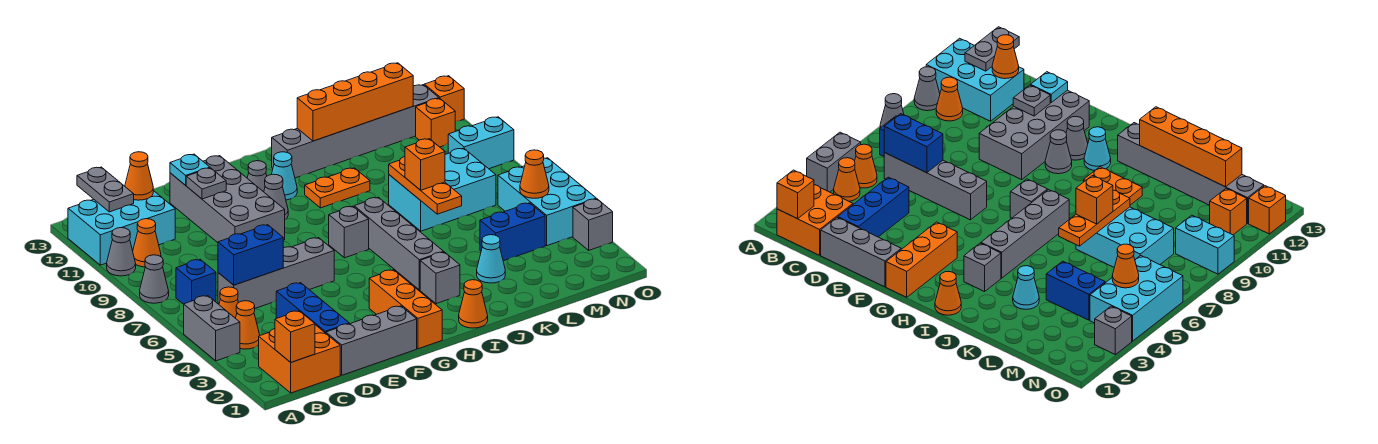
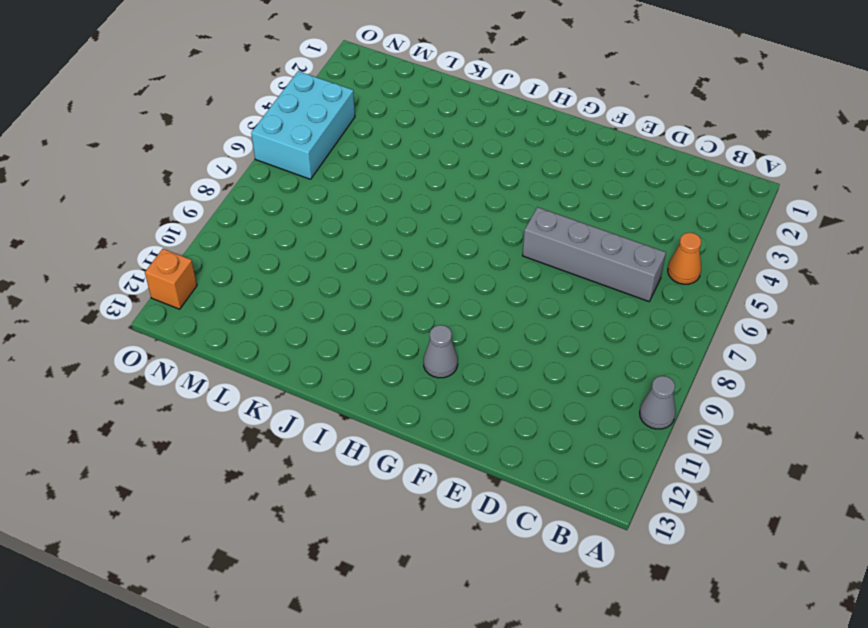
none -> grey brick A4:A5 level 1
none -> grey cone A8 level 1
none -> cyan brick A11:C12 level 1
none -> orange brick B1:C2 level 1

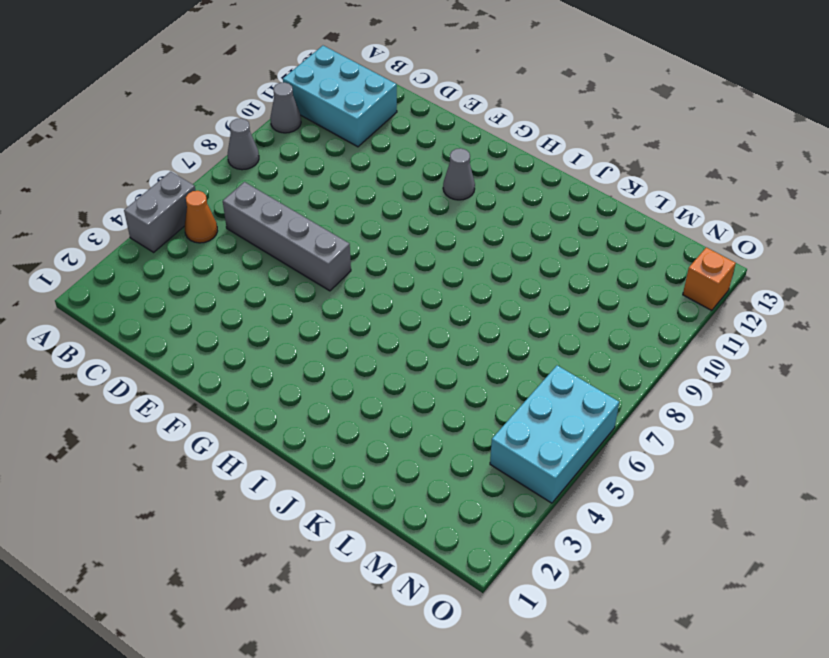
none -> orange brick B1:C2 level 1
none -> orange cone B4 level 1
none -> blue brick B7 level 1
none -> orange cone B10 level 1

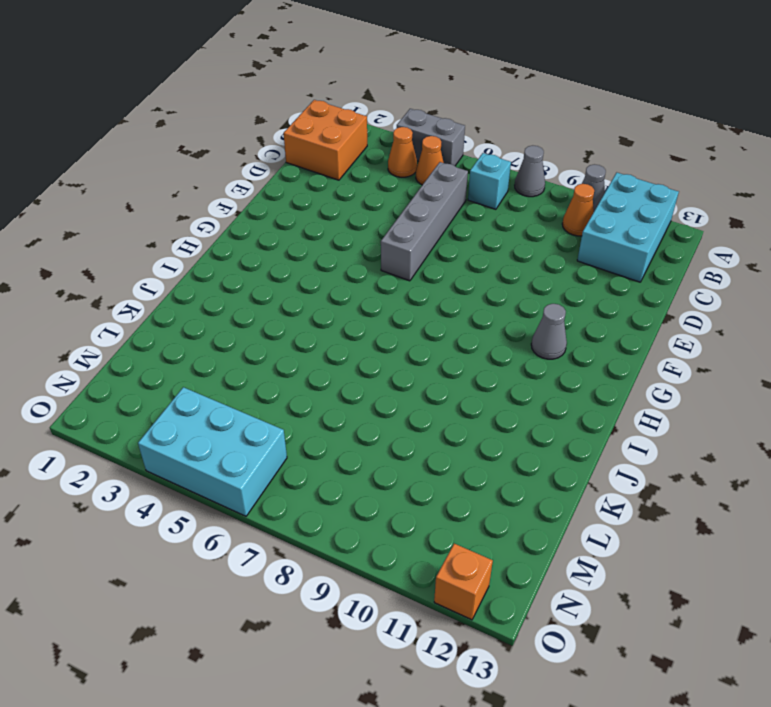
cyan brick B7 level 1 -> blue brick B7 level 1
none -> grey brick D1:F1 level 1
none -> blue brick D2:D4 level 1
none -> grey brick E9:F12 level 1
none -> orange brick G1:G3 level 1

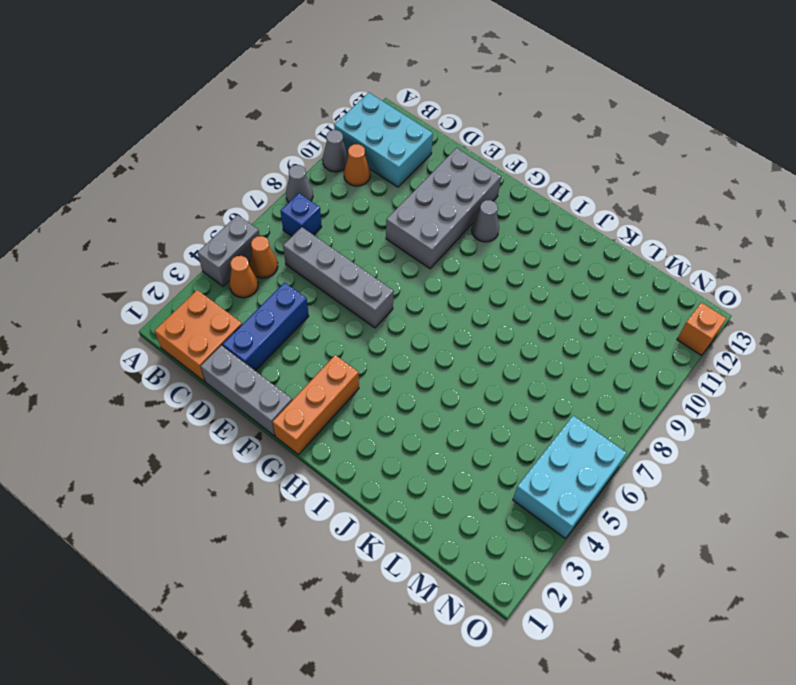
none -> grey cone G10 level 1
none -> grey brick H7 level 1
none -> cyan cone H11 level 1
none -> orange cone I1 level 1

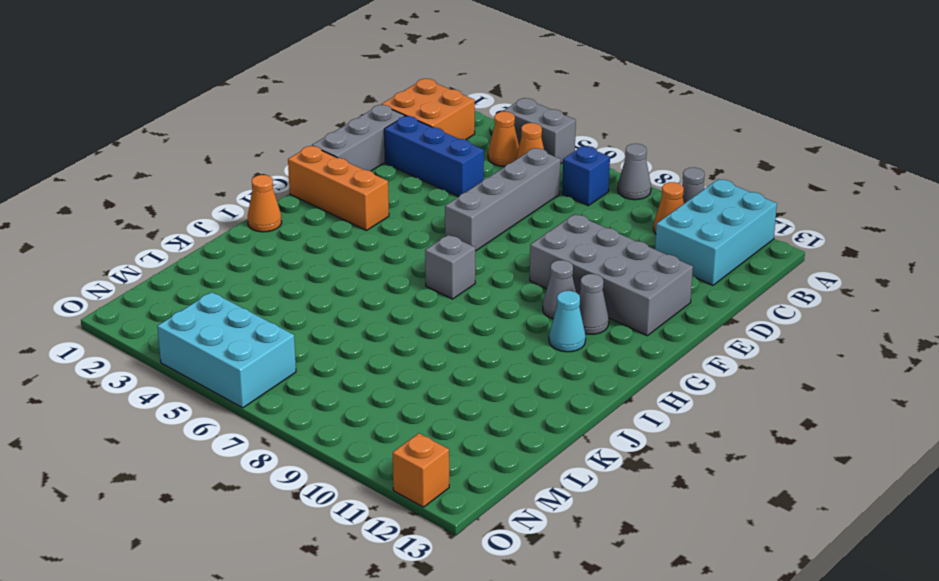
none -> grey brick I3 level 1
none -> grey brick I4:I7 level 1
none -> orange plate I10:J10 level 1
none -> grey brick I12:N12 level 1

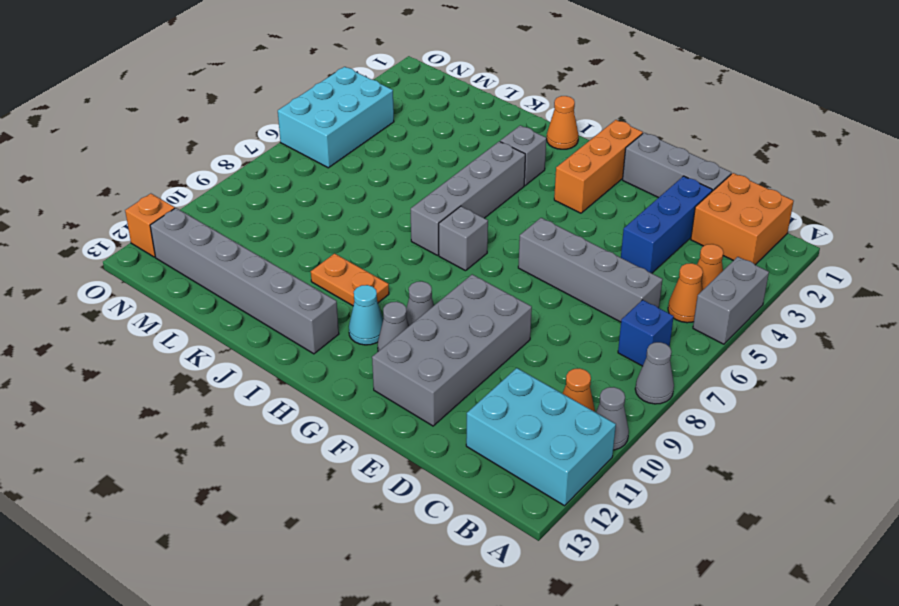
none -> cyan cone K3 level 1
none -> cyan brick K7:M8 level 1
none -> blue brick L4:M4 level 1
none -> cyan brick N9:O9 level 1

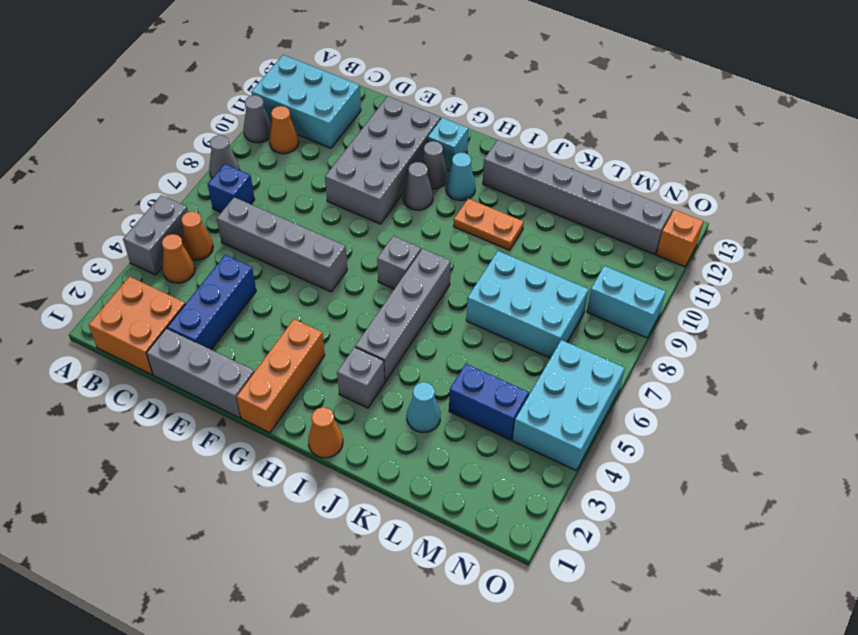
cyan brick G12 level 1 -> none
none -> orange brick N11 level 1
none -> grey brick O3 level 1
none -> orange brick B1 level 2
none -> grey plate B12:B13 level 2

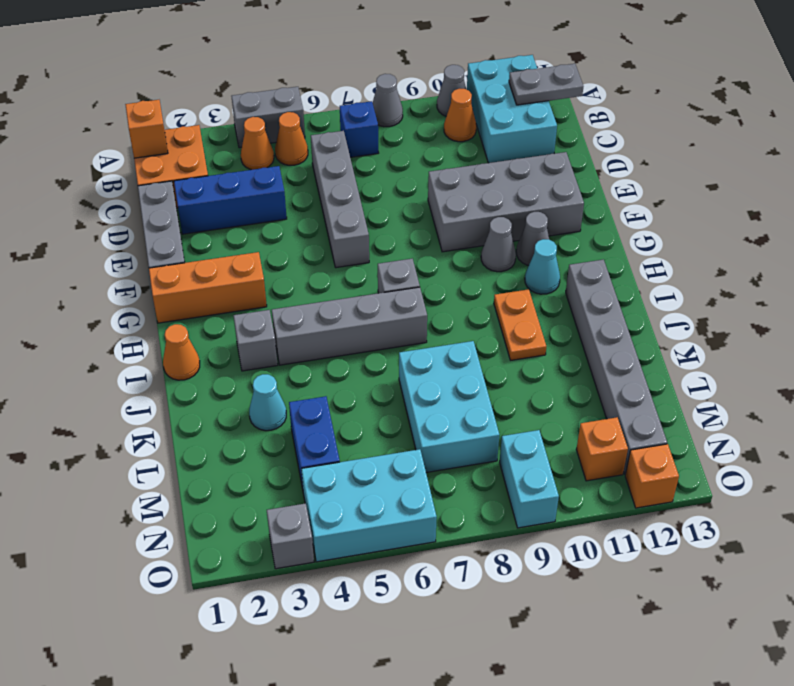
none -> blue brick C6:D6 level 2
none -> orange cone C12 level 2
none -> grey plate E11 level 2
none -> cyan plate E12 level 2

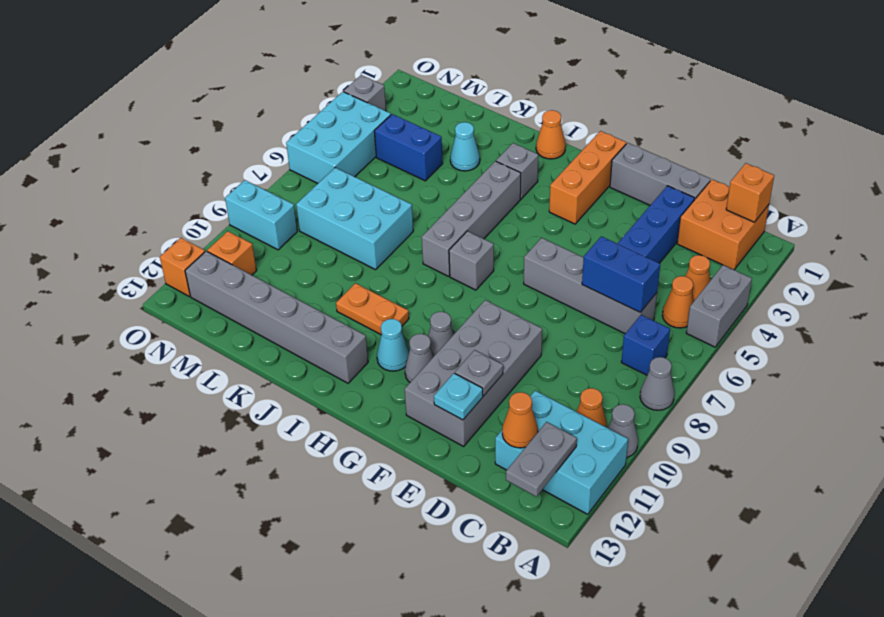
none -> orange brick J12:M12 level 2
none -> orange plate K6:K8 level 2
none -> orange cone N5 level 2
none -> orange brick K7 level 3

